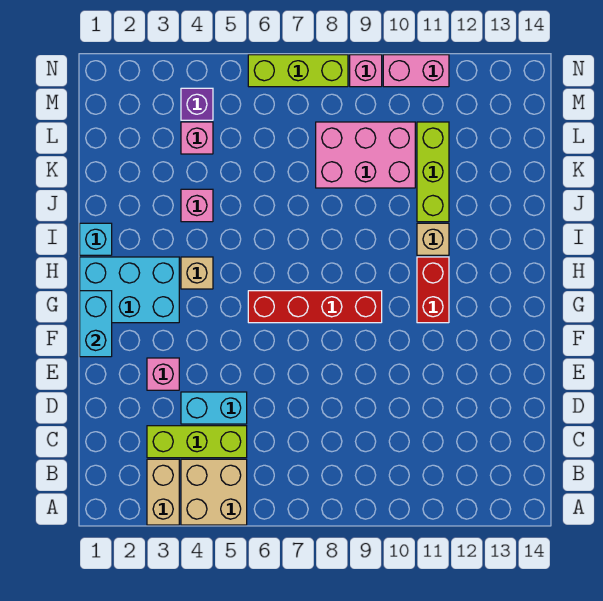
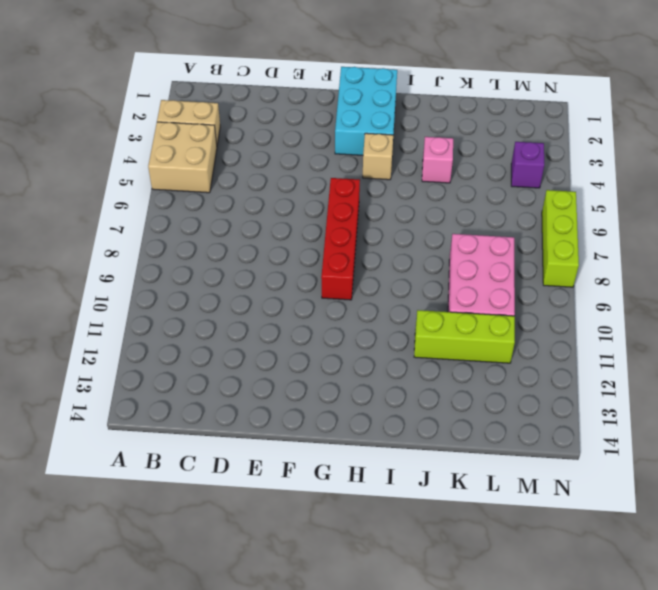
none -> lime brick C3:C5 level 1
none -> cyan brick D4:D5 level 1
none -> pink brick E3 level 1

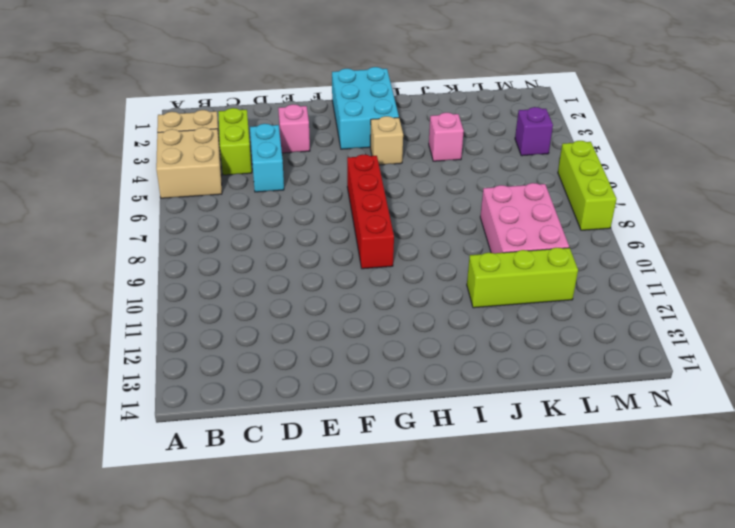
lime brick C3:C4 level 1 -> lime brick C3:C5 level 1
none -> red brick G11:H11 level 1
none -> cyan brick I1 level 1
none -> tan brick I11 level 1

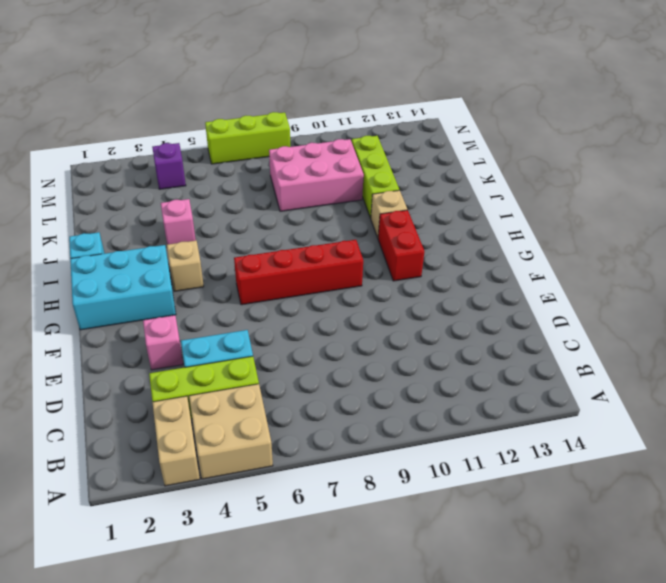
none -> pink brick L4 level 1
none -> pink brick N9 level 1
none -> pink brick N10:N11 level 1

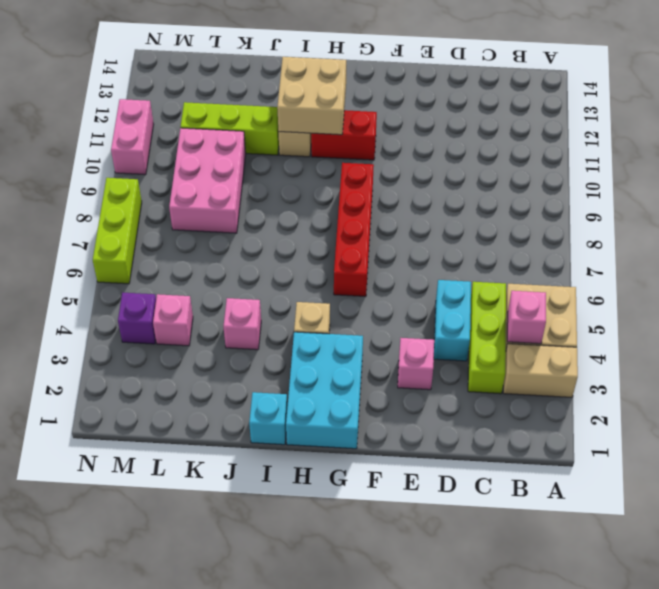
pink brick B4 level 2 -> pink brick N9 level 1
tan brick H11:I12 level 2 -> none
none -> cyan brick F1:G1 level 2

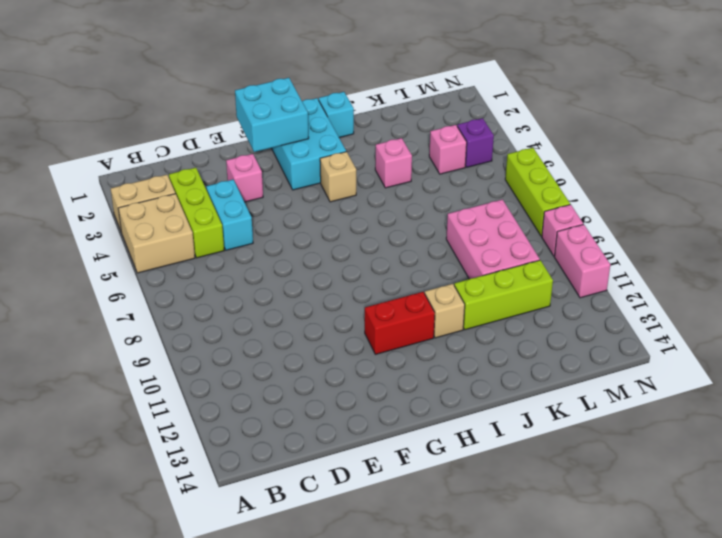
cyan brick F1:G2 level 2 -> cyan brick F1:G1 level 2
none -> red brick G6:G9 level 1

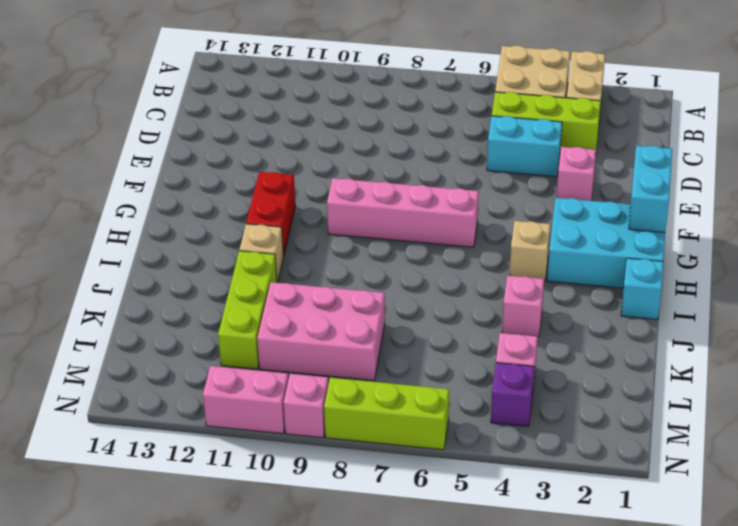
pink brick G6:G9 level 1 -> red brick G6:G9 level 1

